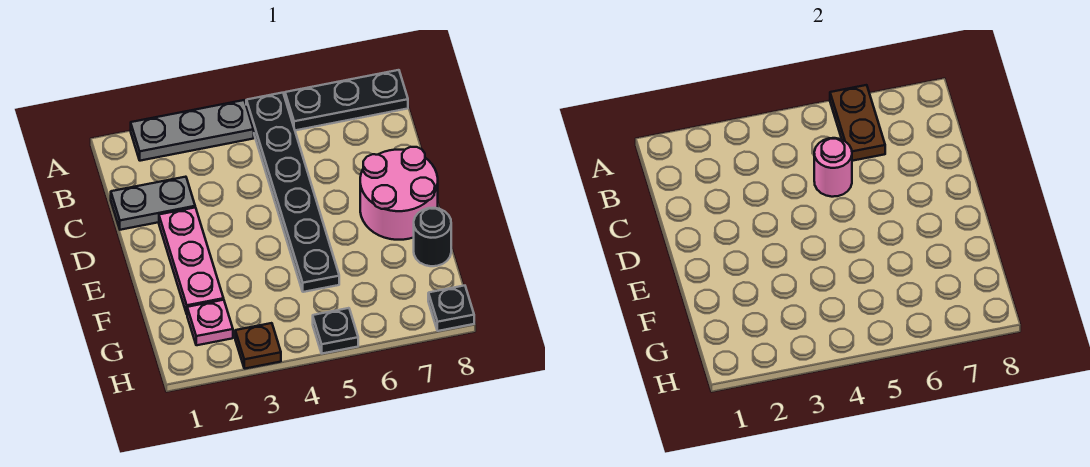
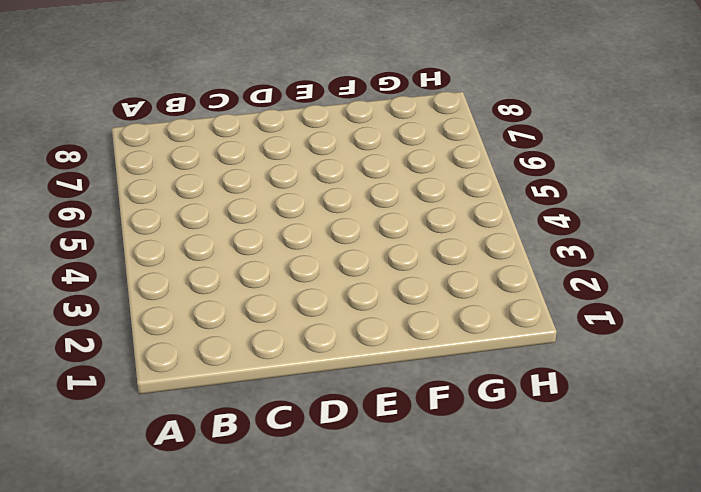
none -> grey plate A2:A4 level 1
none -> black plate A5:F5 level 1
none -> black plate A6:A8 level 1

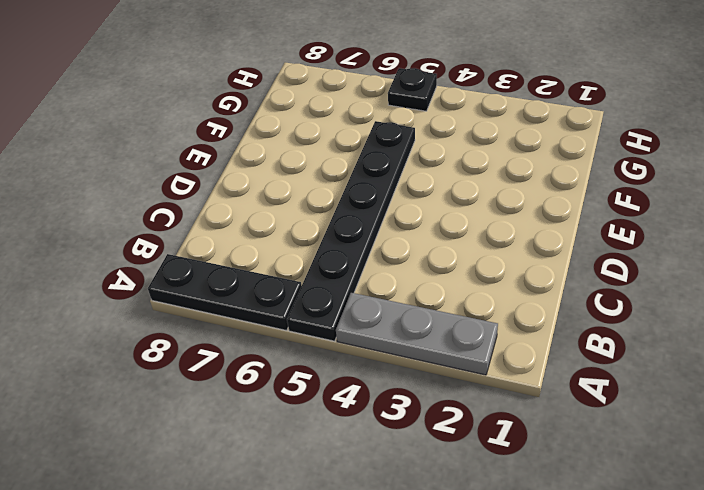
none -> grey plate C1:C2 level 1
none -> pink plate D2:F2 level 1
none -> pink round brick D7:E8 level 1

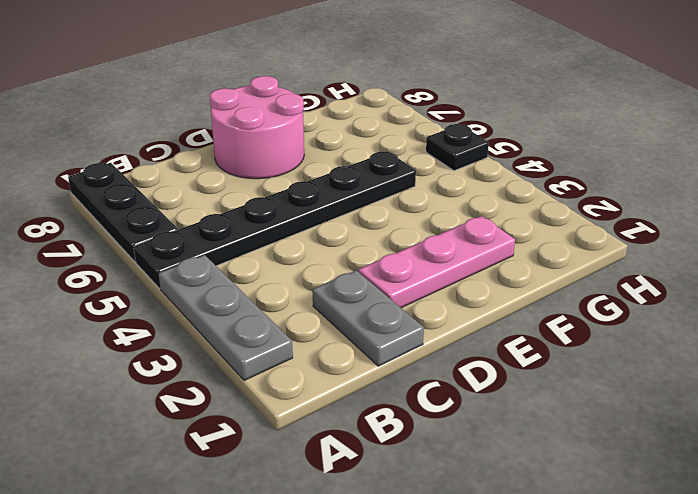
none -> black round brick F8 level 1
none -> pink plate G2 level 1
none -> brown plate H3 level 1

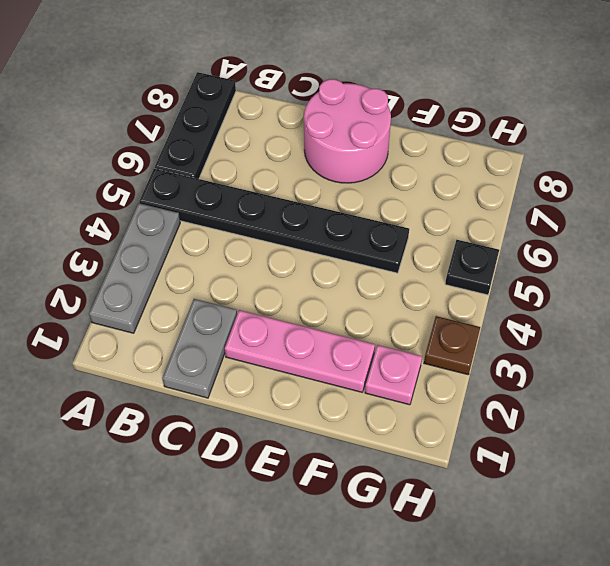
none -> black round brick F8 level 1
none -> black plate H8 level 1
none -> brown plate A6:B6 level 2

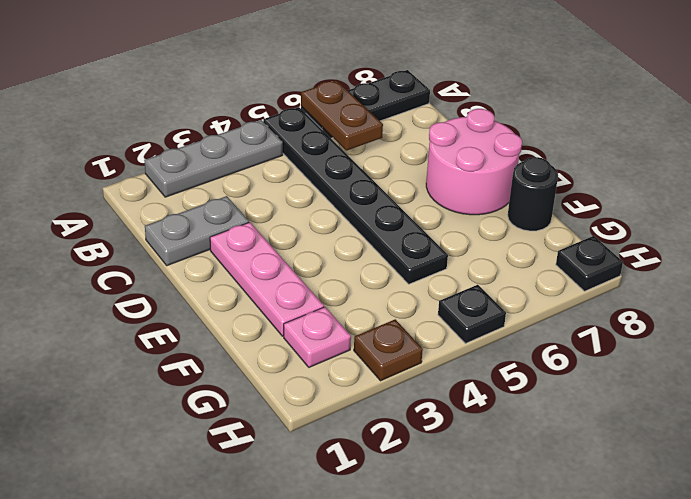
none -> pink round brick C5 level 2

